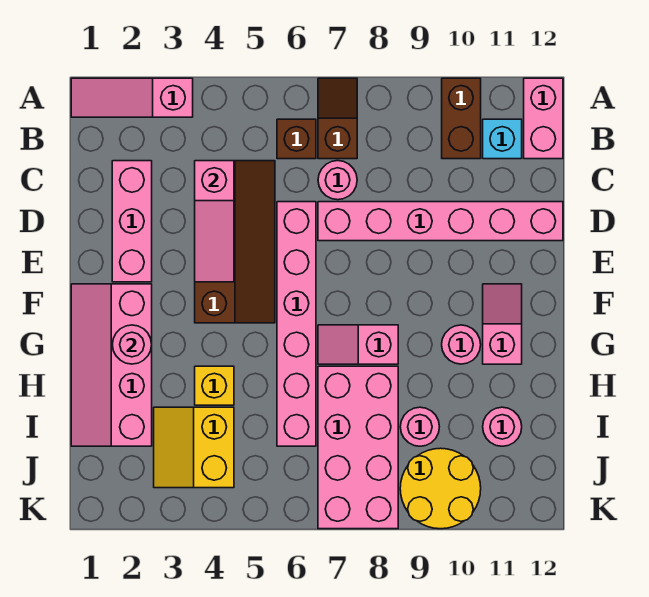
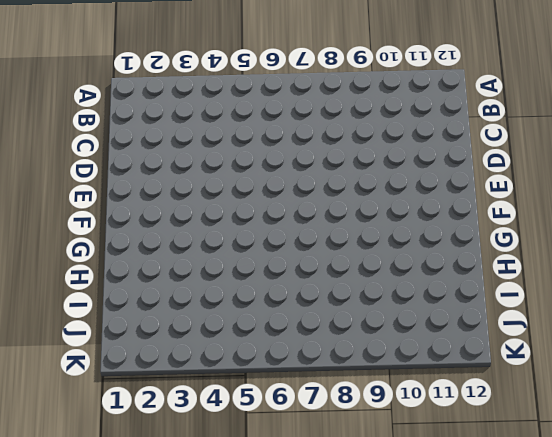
none -> pink slope A1:A3 level 1 top 3
none -> brown slope A7:B7 level 1 top B
none -> brown brick A10:B10 level 1

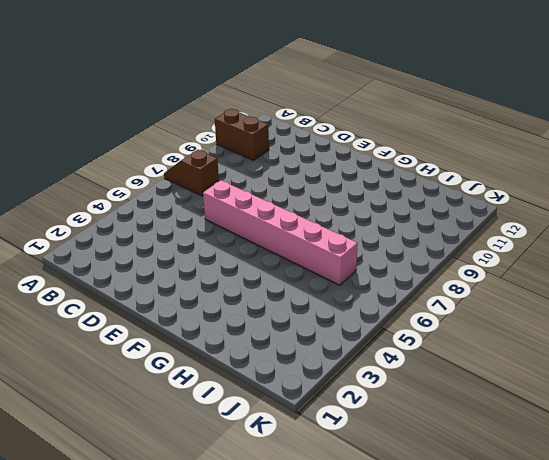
none -> pink slope A1:A3 level 1 top 3
none -> pink brick A12:B12 level 1
none -> brown brick B6 level 1

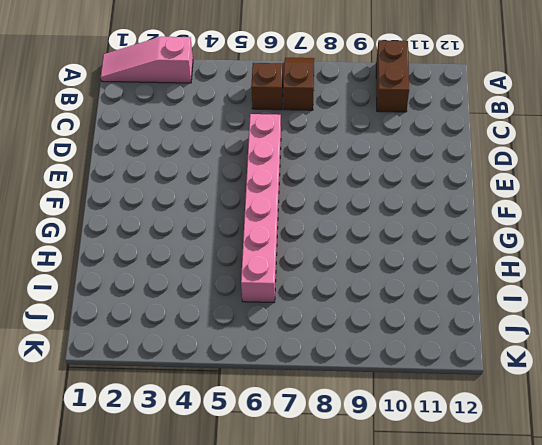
none -> pink brick A12:B12 level 1
none -> cyan brick B11 level 1
none -> pink brick C2:E2 level 1

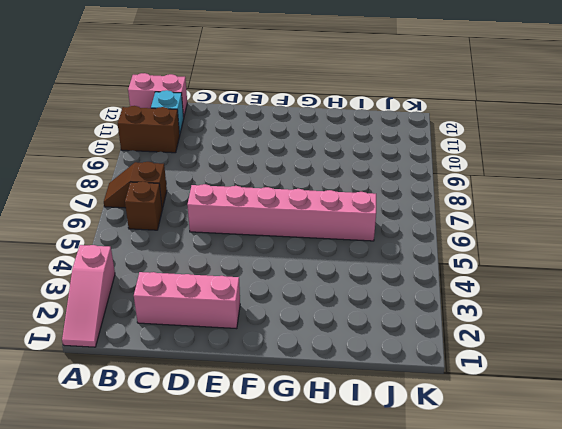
none -> brown slope C4:F5 level 1 top 4
none -> pink round brick C7 level 1
none -> pink brick D7:D12 level 1

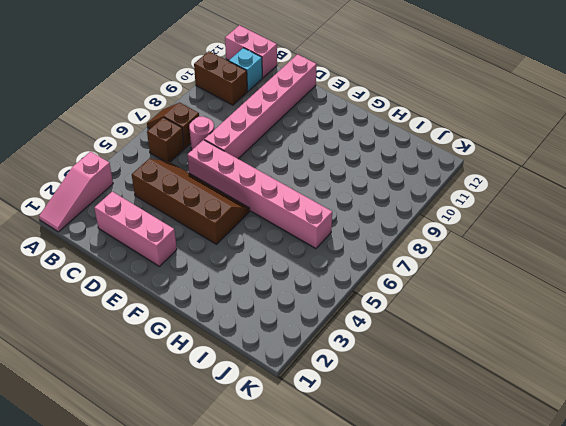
none -> pink slope F1:I2 level 1 top 2
none -> pink slope F11:G11 level 1 top G
none -> pink slope G7:G8 level 1 top 8

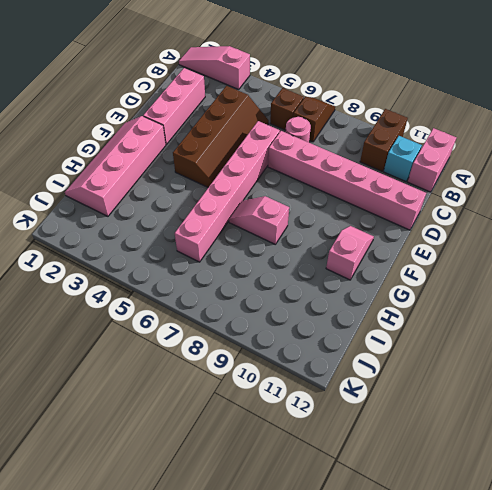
none -> pink round brick G10 level 1
none -> yellow brick H4 level 1
none -> pink brick H7:K8 level 1

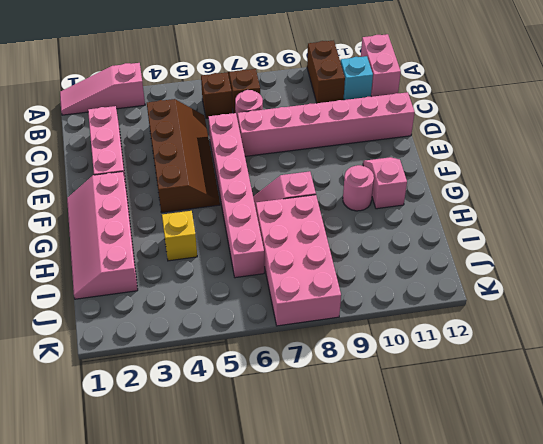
none -> yellow slope I3:J4 level 1 top 4
none -> pink round brick I9 level 1
none -> pink round brick I11 level 1

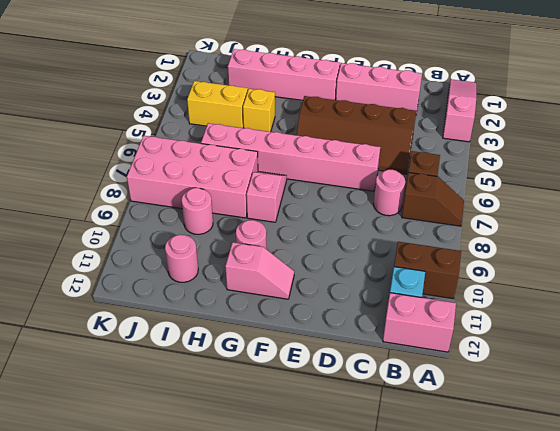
none -> pink brick D7:D12 level 1
none -> yellow round brick J9:K10 level 1
none -> pink slope C4:E4 level 2 top C

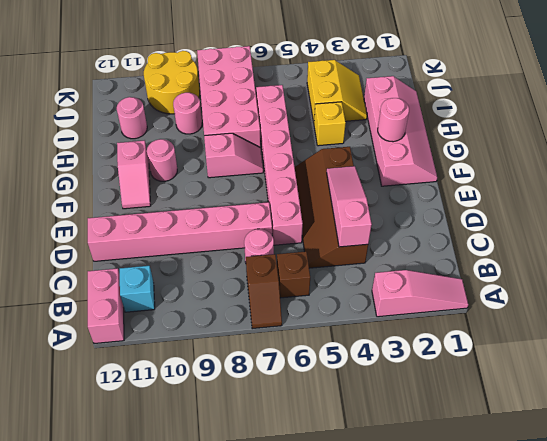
none -> brown brick A10:B10 level 1
none -> pink brick C2:E2 level 1

